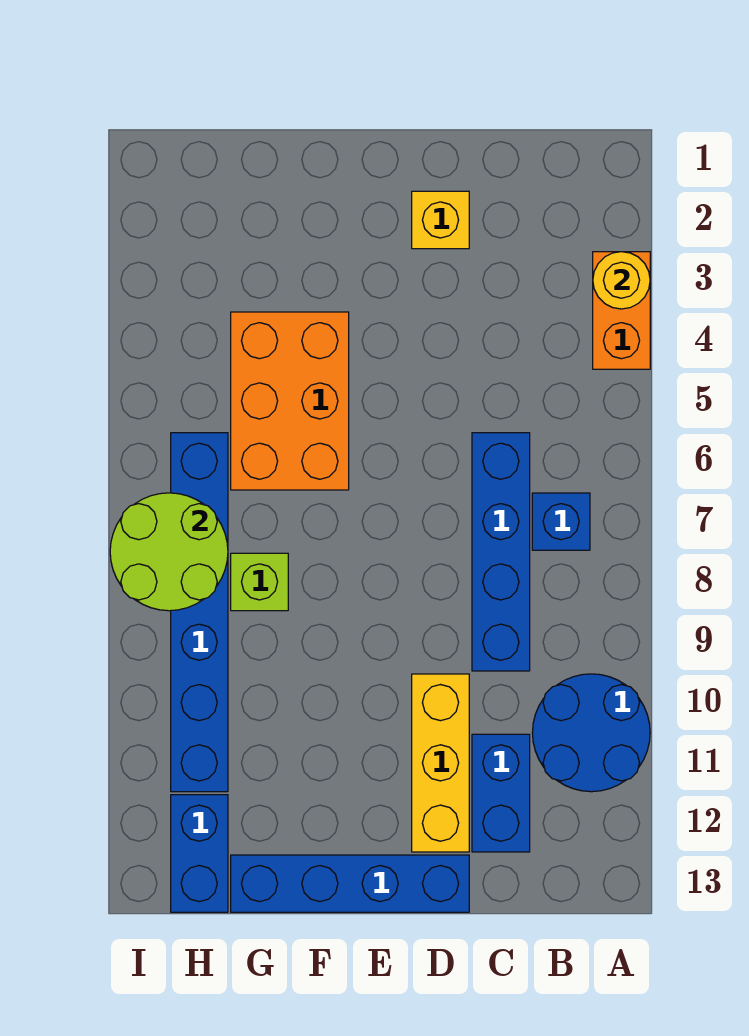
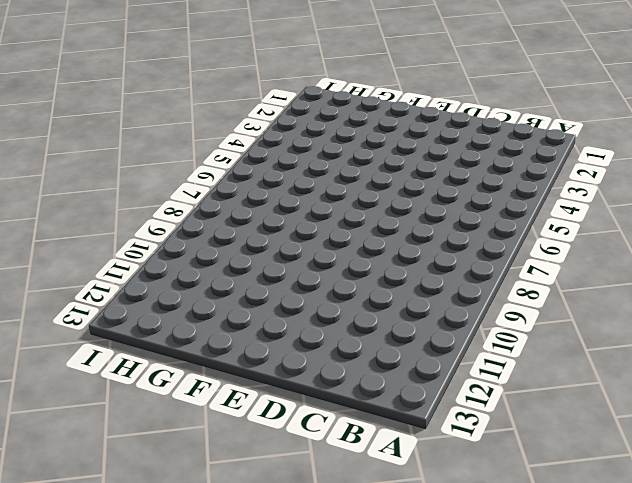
none -> orange brick A3:A4 level 1
none -> blue round brick A10:B11 level 1
none -> blue brick B7 level 1

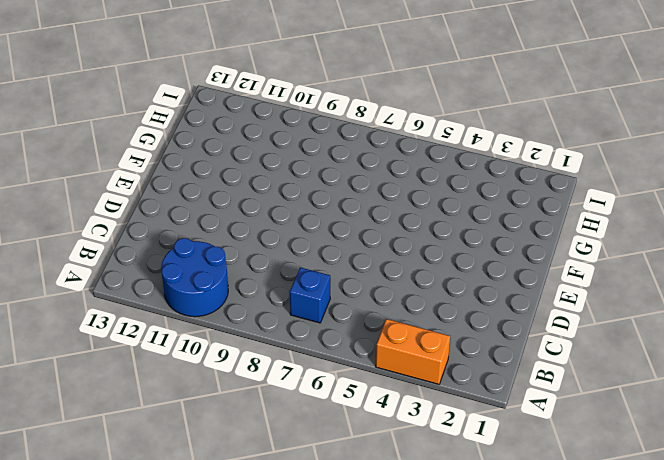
none -> blue brick C6:C9 level 1
none -> blue brick C11:C12 level 1
none -> yellow brick D2 level 1

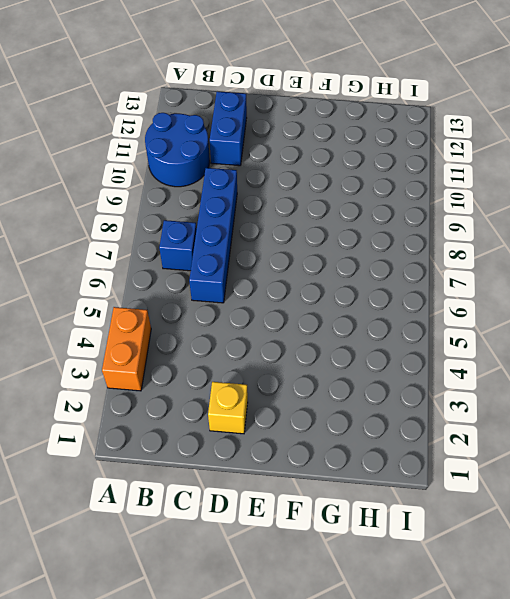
none -> yellow brick D10:D12 level 1
none -> blue brick D13:G13 level 1
none -> orange brick F4:G6 level 1

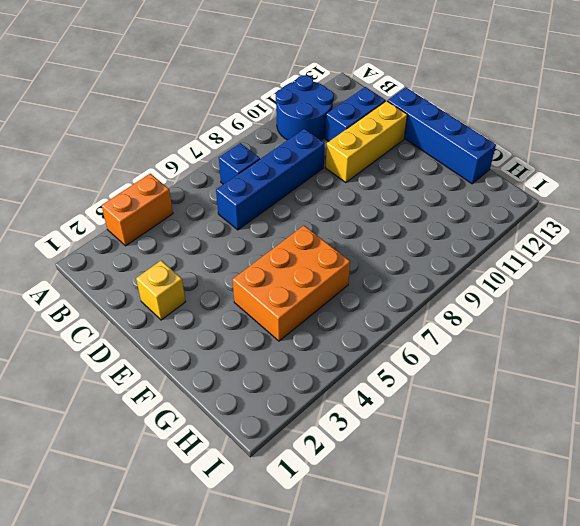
none -> lime brick G8 level 1
none -> blue brick H6:H11 level 1
none -> blue brick H12:H13 level 1

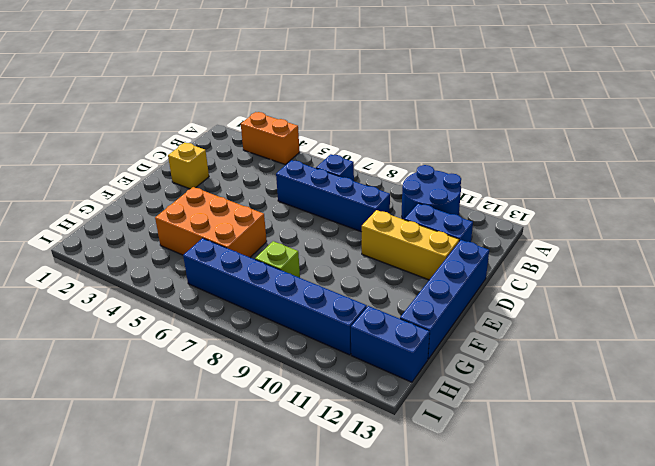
none -> yellow round brick A3 level 2
none -> lime round brick H7:I8 level 2

